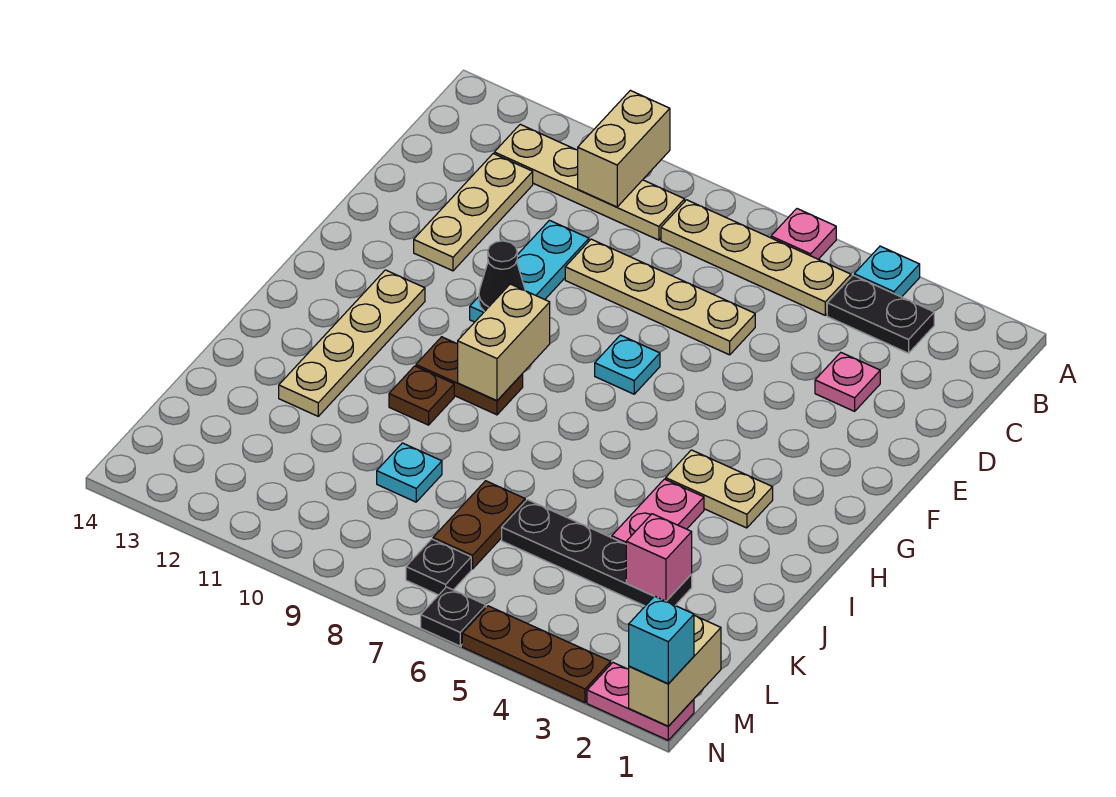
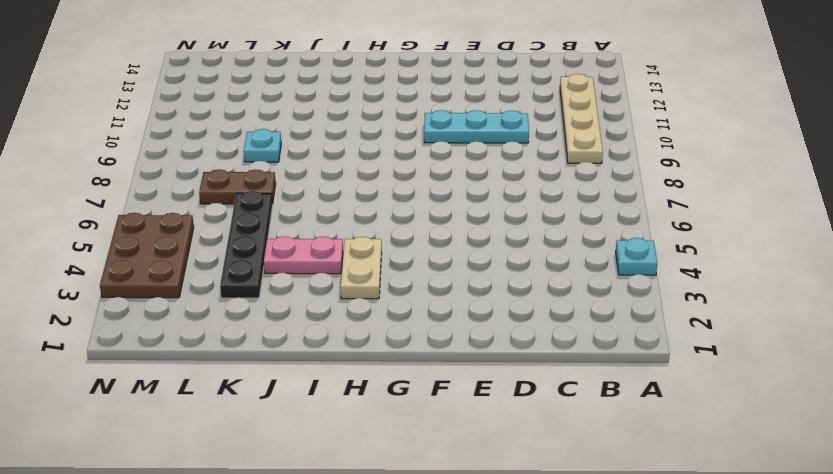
brown plate M3:N5 level 1 -> brown plate N3:N5 level 1
none -> pink plate A6 level 1
none -> black plate B3:B4 level 1
none -> tan plate B5:B8 level 1

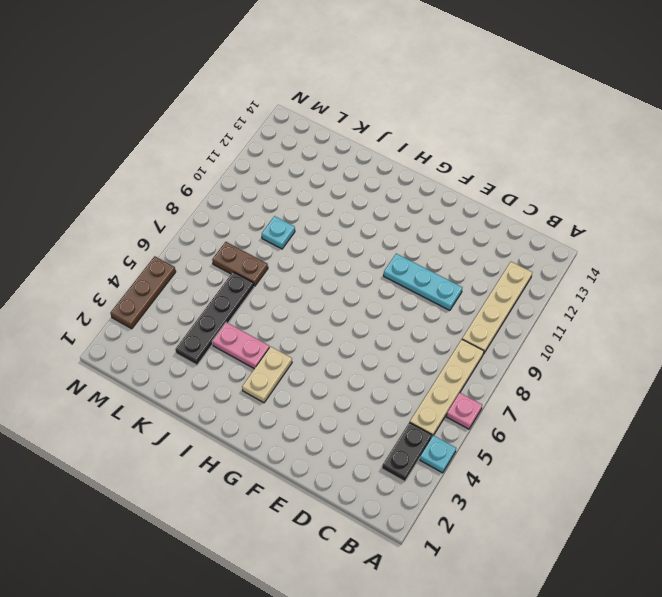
none -> tan plate C12:E12 level 1
none -> pink plate D3 level 1
none -> tan plate D6:D9 level 1

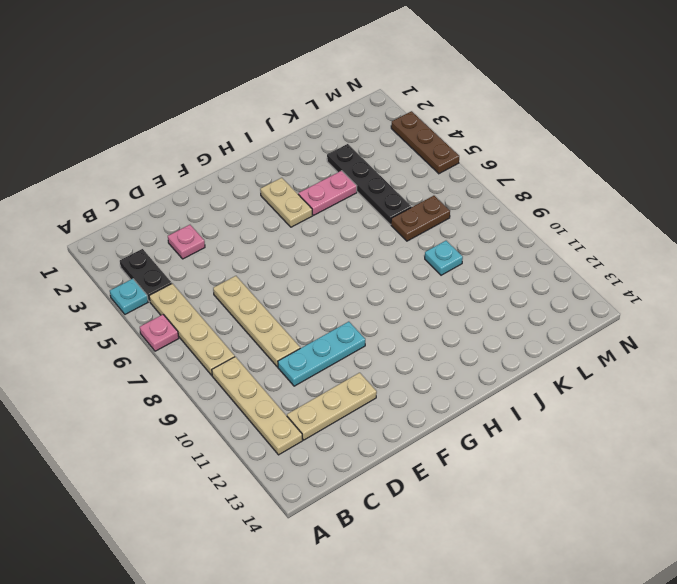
none -> cyan plate F7 level 1
none -> tan plate G12:J12 level 1
none -> brown plate H9:H10 level 1

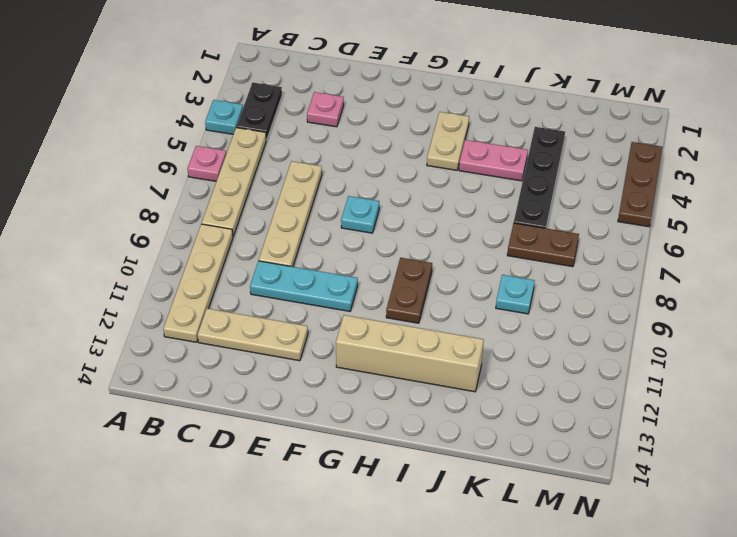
tan brick G12:J12 level 1 -> tan plate G12:J12 level 1
none -> brown plate I10 level 1
none -> black plate M7 level 1
none -> pink plate N1:N2 level 1

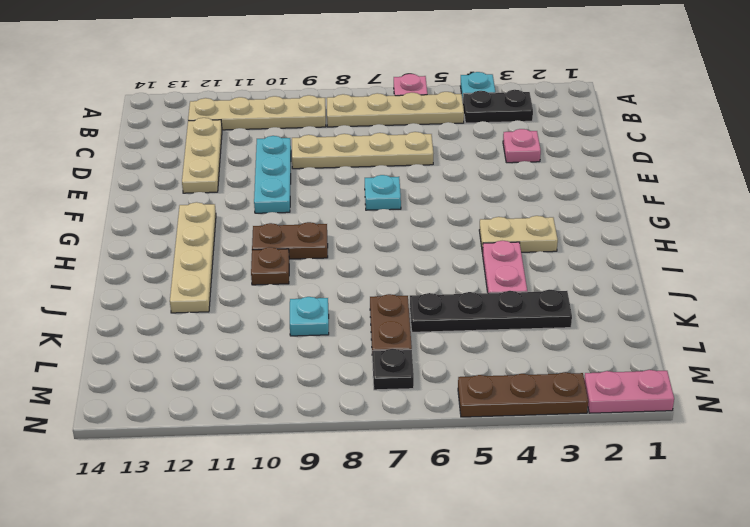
none -> black plate N6 level 1
none -> tan brick A10:B10 level 2
none -> black cone F10 level 2

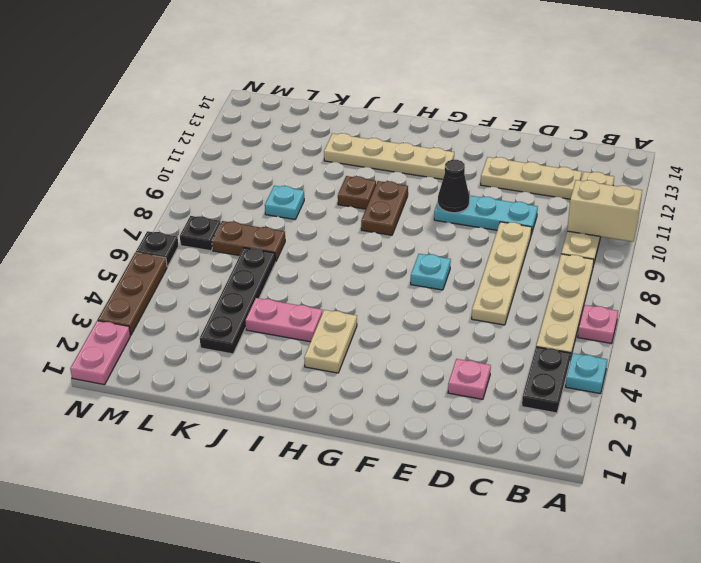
none -> tan brick G9:H9 level 2
none -> pink brick K3 level 2
none -> tan brick M1:N1 level 2

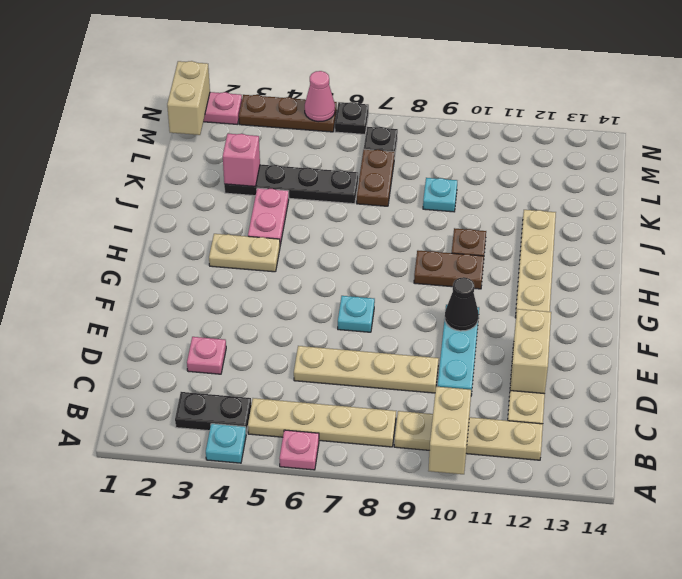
tan brick D12:E12 level 2 -> tan brick G9:H9 level 2
pink cone N5 level 2 -> none
none -> cyan brick N1 level 3

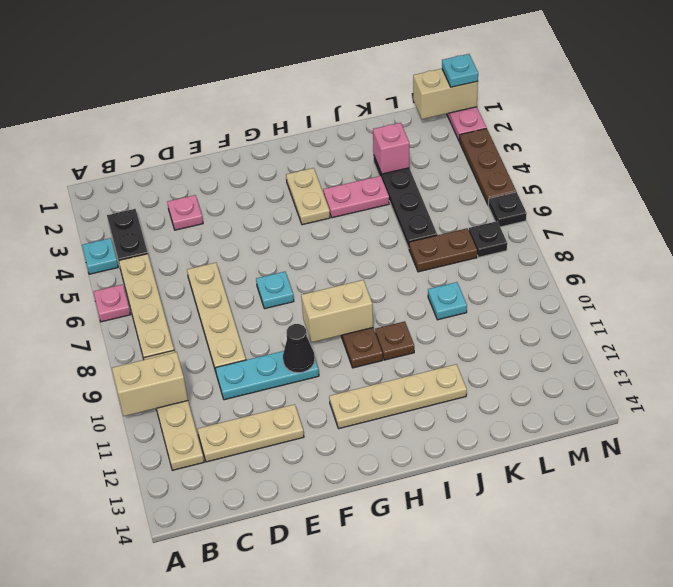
cyan plate N1 level 3 -> cyan brick N1 level 3

